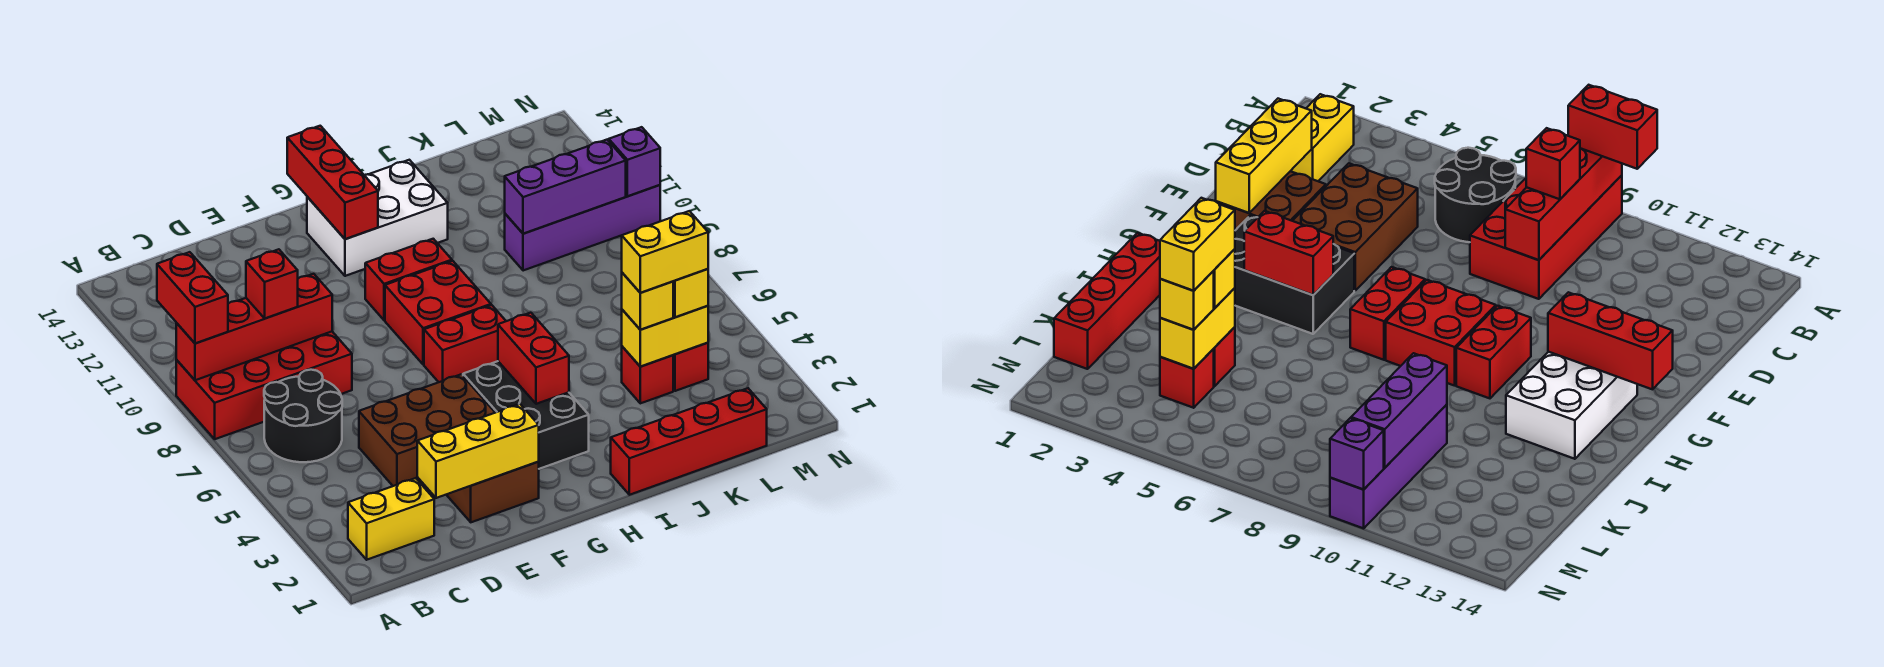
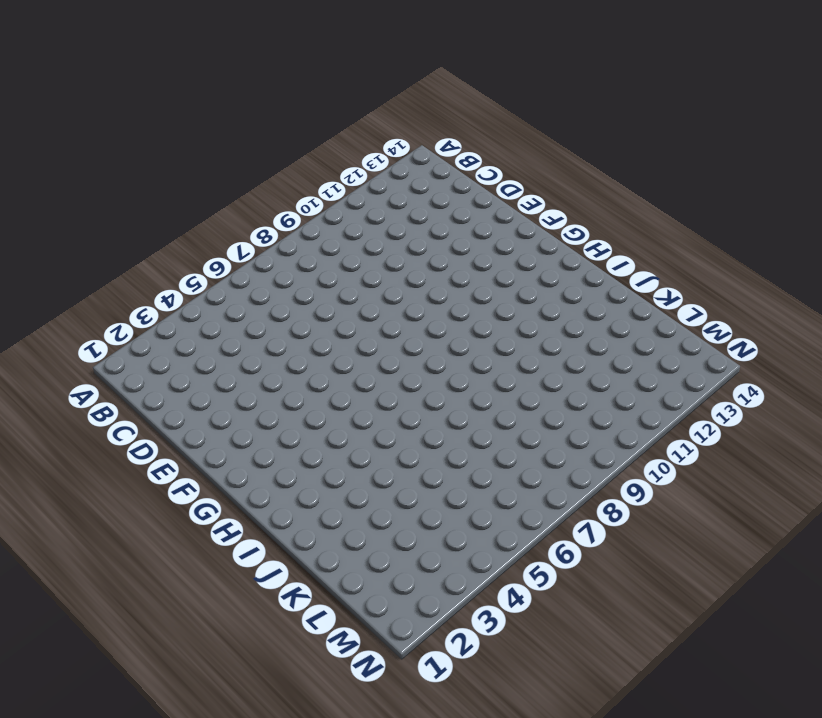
none -> red brick A8:D9 level 1
none -> yellow brick B2:C2 level 1
none -> black round brick B6:C7 level 1

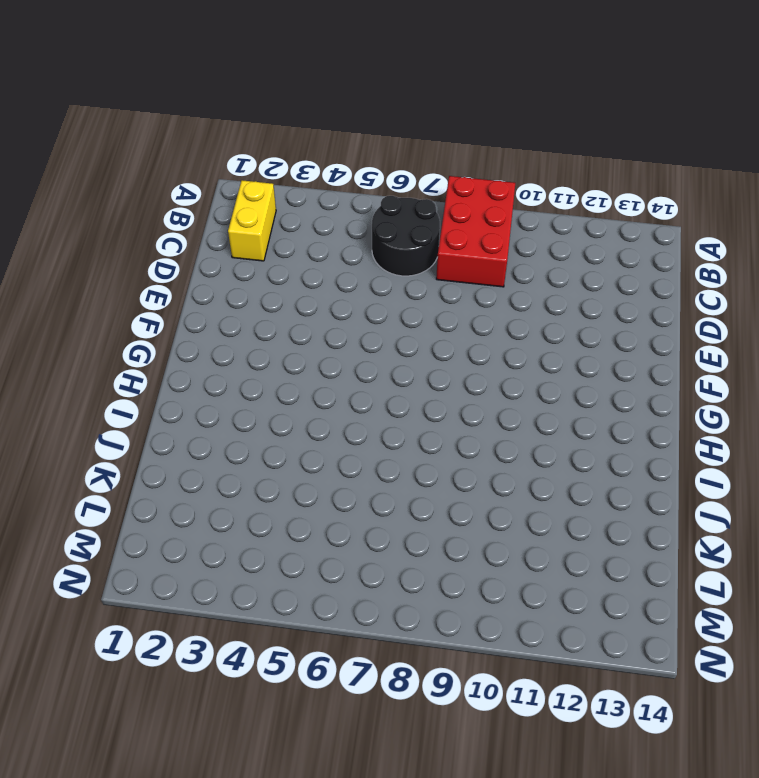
red brick A8:C9 level 1 -> red brick A8:D9 level 1
none -> brown brick D4:F5 level 1
none -> brown brick E2:F3 level 1
none -> black brick G3:H5 level 1

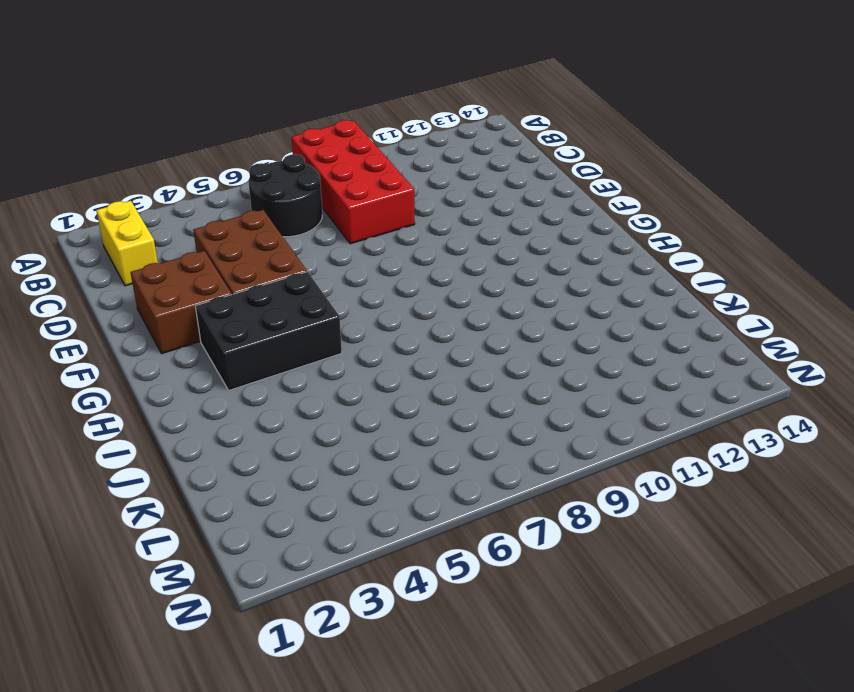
none -> red brick G7:H7 level 1
none -> red brick G8:H9 level 1
none -> red brick G10:H10 level 1

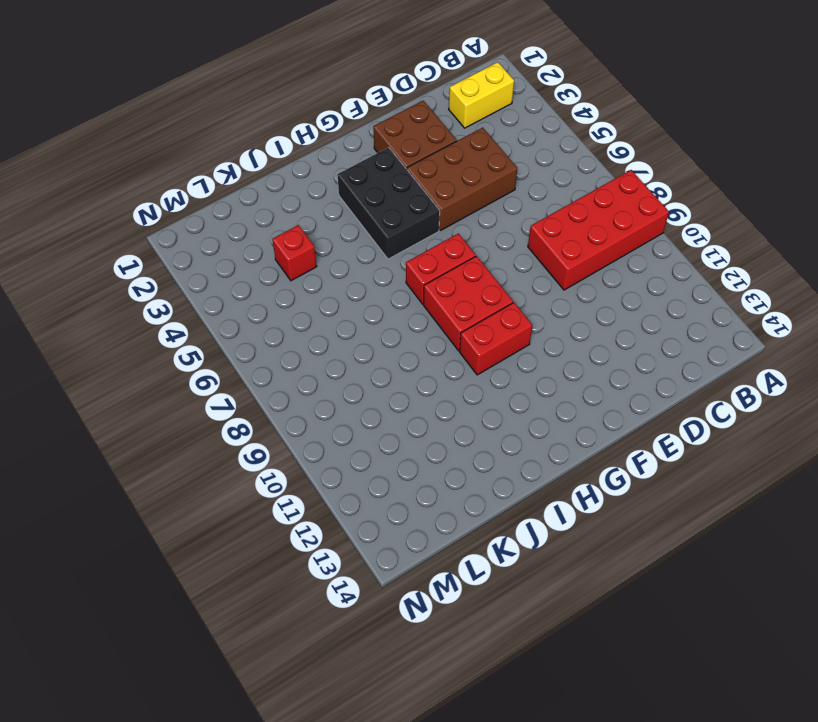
none -> black round brick B6:C7 level 1
none -> white brick G12:I13 level 1
none -> red brick I1:L1 level 1

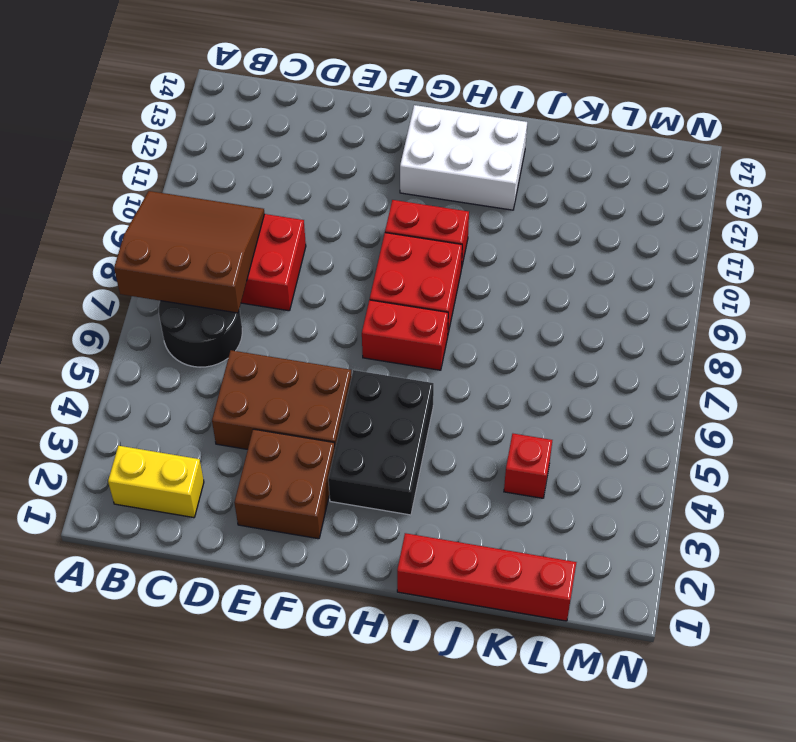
brown slope A7:C9 level 2 top 7 -> red brick A9:D9 level 2
none -> purple brick K10:N10 level 1
none -> red brick L4 level 1
none -> yellow brick D2:F2 level 2

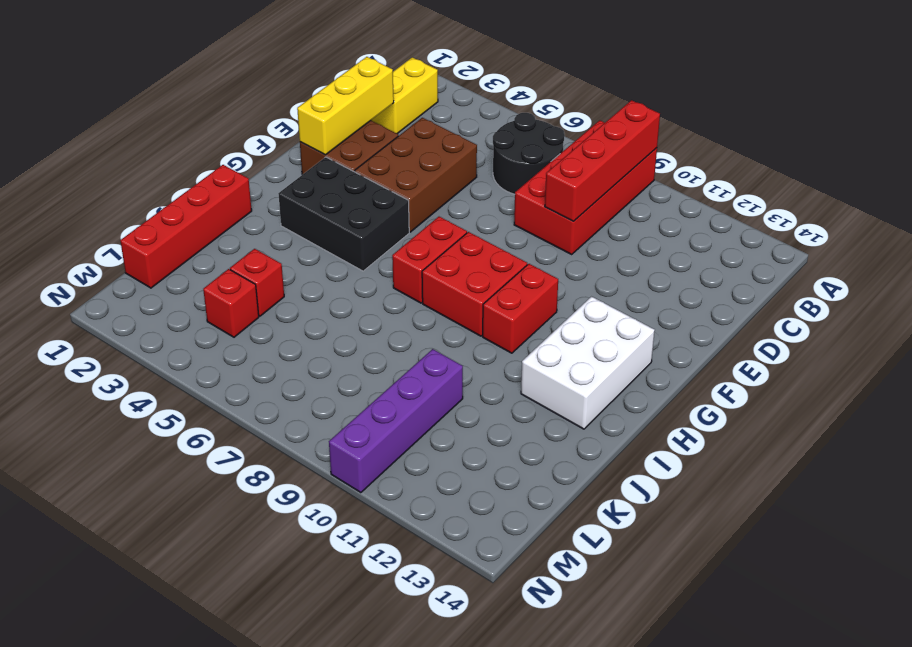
none -> red brick G12:G14 level 2
none -> red brick H4:H5 level 2
none -> yellow brick K4:L4 level 2

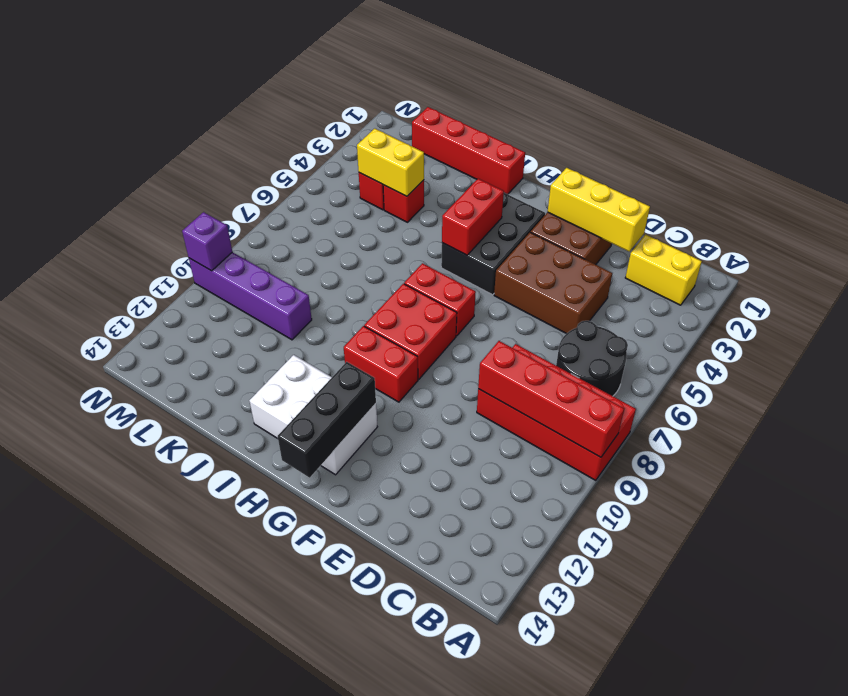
black brick G12:G14 level 2 -> red brick G12:G14 level 2
none -> purple brick K10:M10 level 2
none -> red brick A9:A10 level 3
none -> red brick C9 level 3

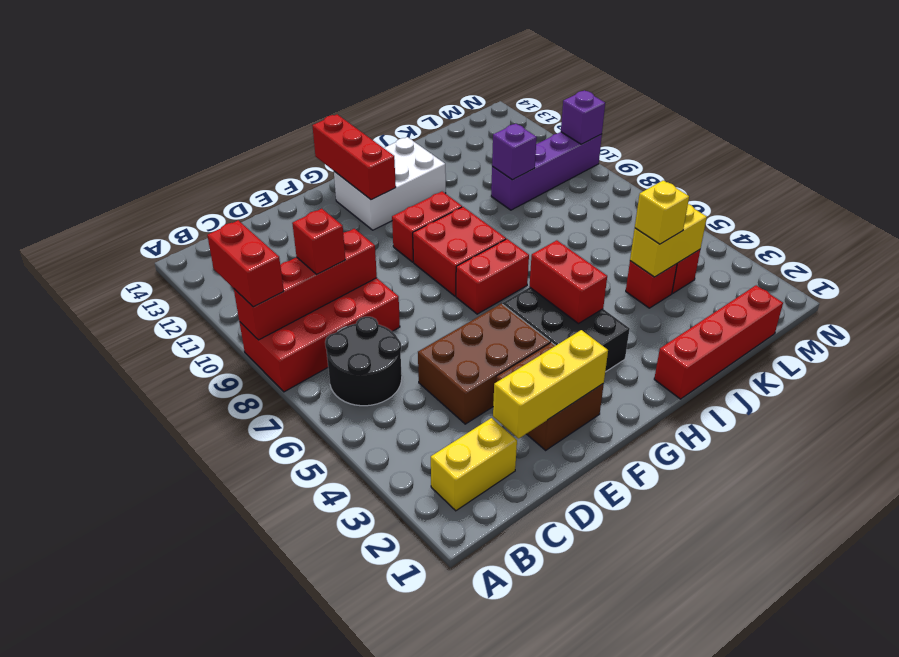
purple brick K10 level 2 -> purple brick K10:M10 level 2
none -> yellow brick L4 level 3
none -> yellow brick K4:L4 level 4

